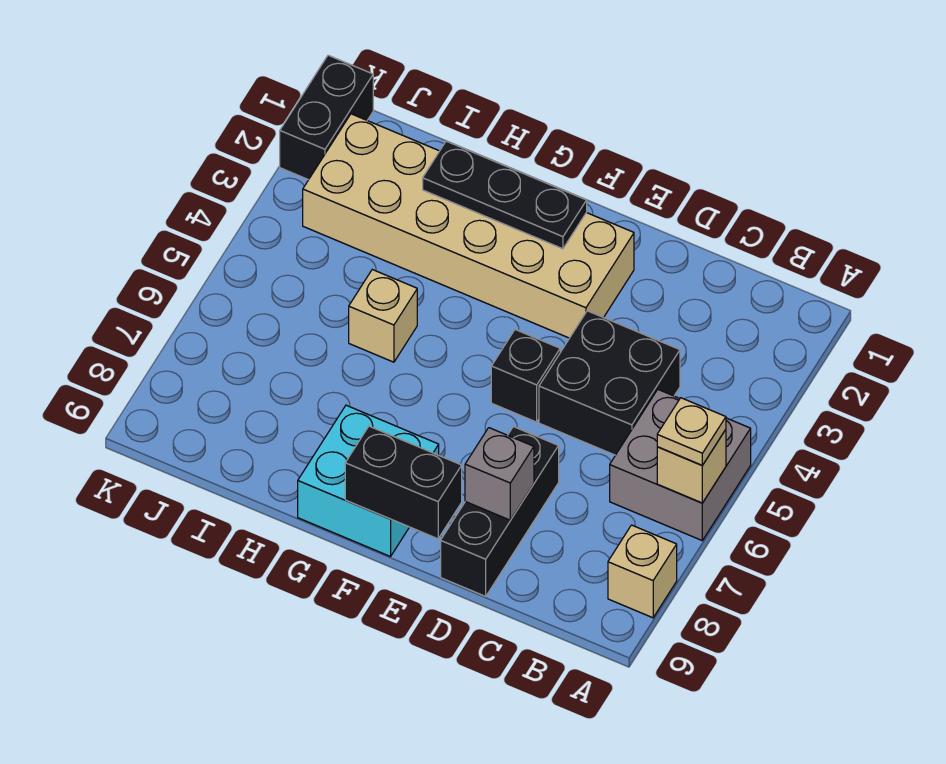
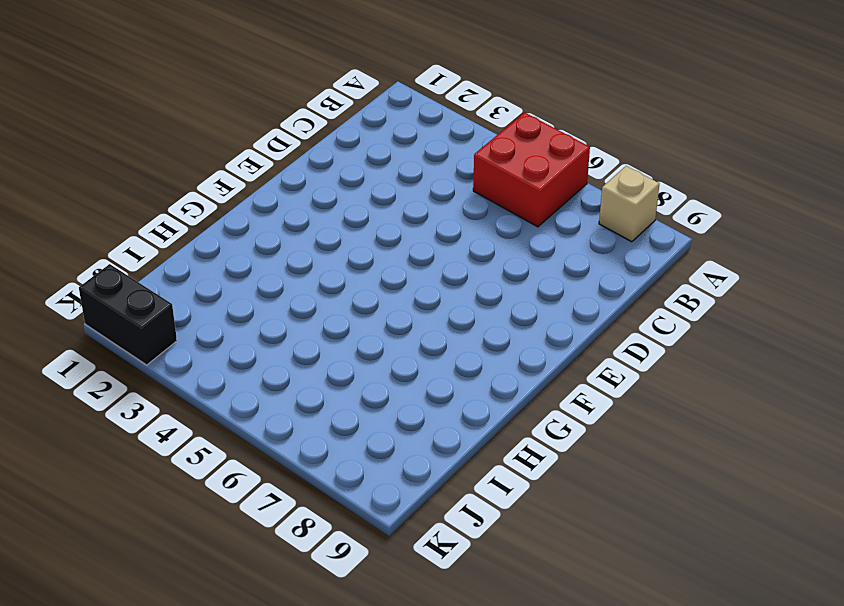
red brick A5:B6 level 1 -> grey brick A5:B6 level 1
none -> black brick C4:D5 level 1
none -> black brick D7:D9 level 1
none -> tan brick E2:J3 level 1

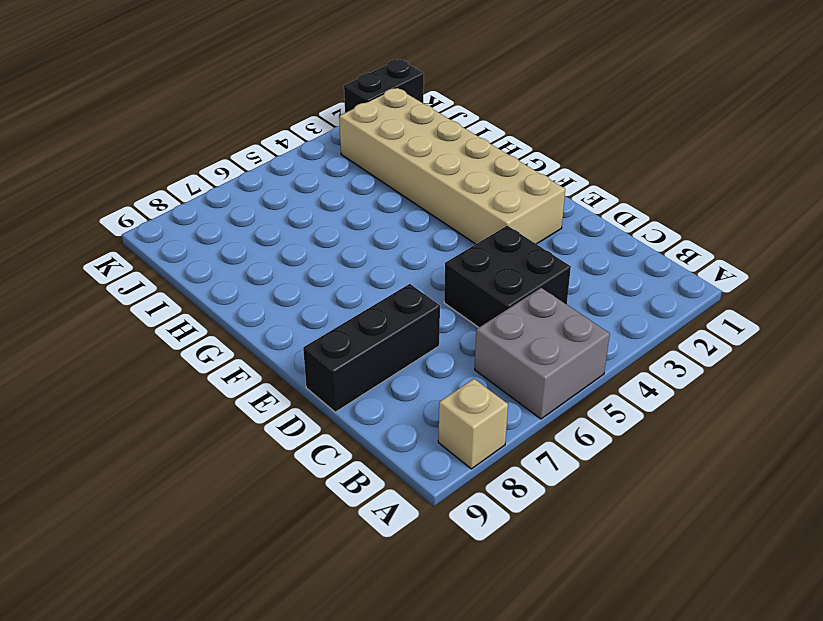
none -> black brick E5 level 1
none -> cyan brick F8:G9 level 1
none -> tan brick H5 level 1

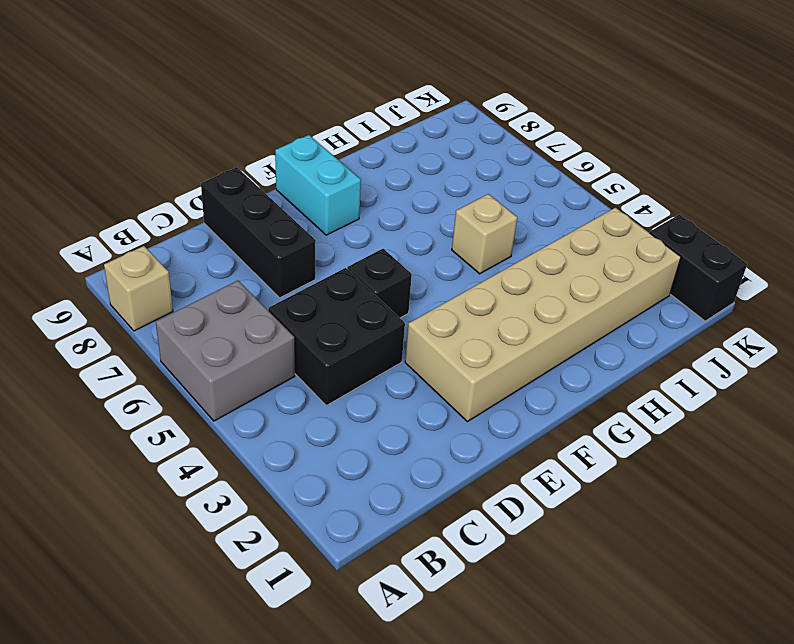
cyan brick F8:F9 level 1 -> cyan brick F8:G9 level 1
none -> tan brick A6 level 2
none -> grey brick D8 level 2
none -> black brick E9:F9 level 2

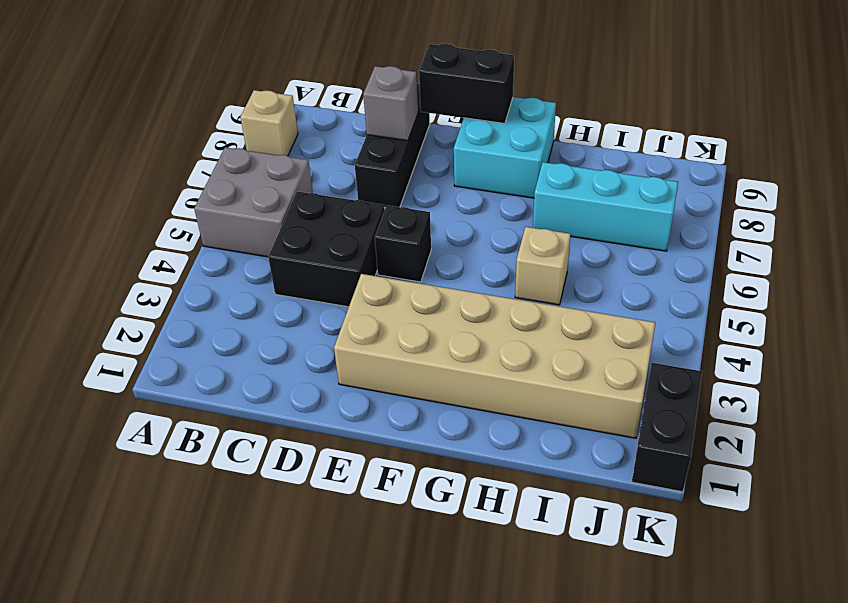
cyan brick H7:J7 level 1 -> none
none -> tan brick A6 level 2
none -> black plate F2:H2 level 2
none -> tan plate A6 level 3

